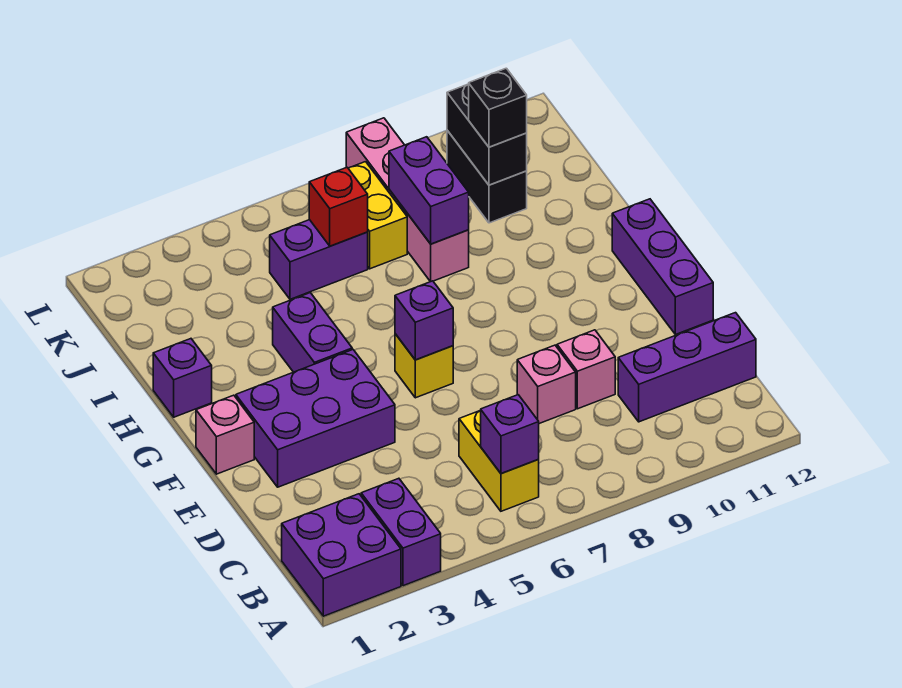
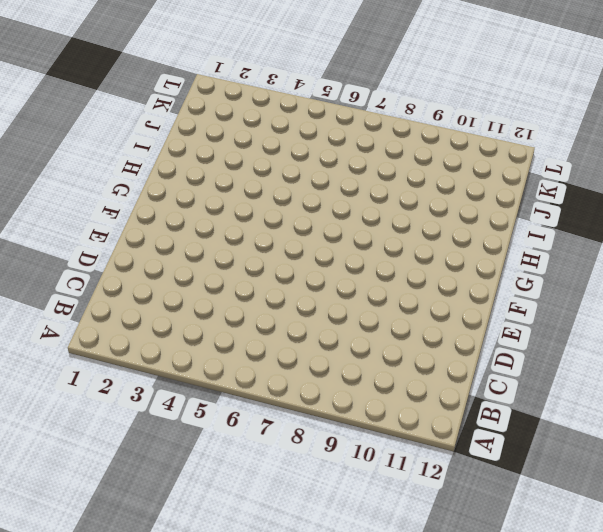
none -> purple brick A1:B2 level 1
none -> purple brick A3:B3 level 1
none -> yellow brick B6:C6 level 1

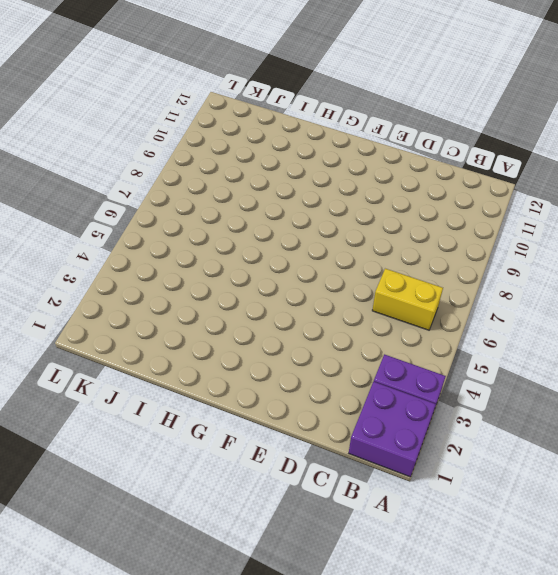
none -> purple brick C10:C12 level 1
none -> pink brick D8 level 1
none -> pink brick D9 level 1

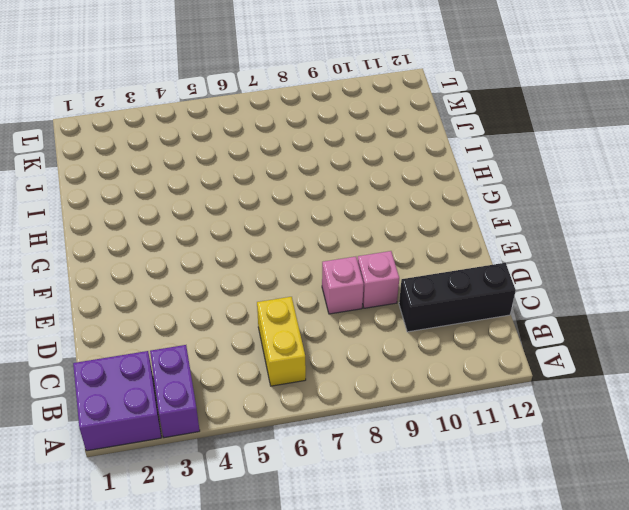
black brick C10:C12 level 1 -> purple brick C10:C12 level 1
none -> purple brick E2:F4 level 1
none -> purple brick E12:G12 level 1
none -> pink brick F1 level 1

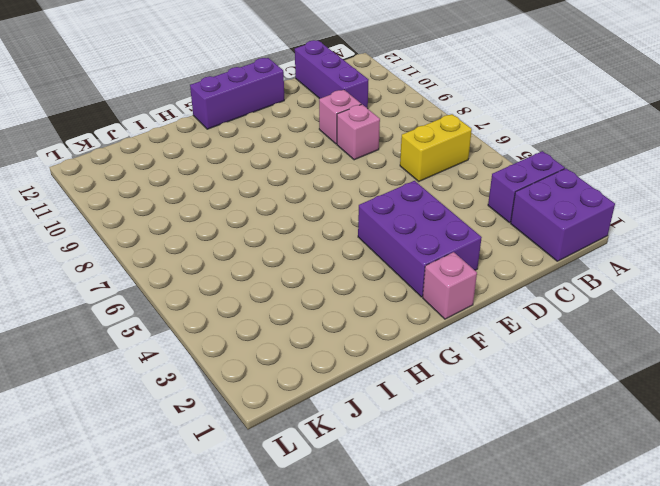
none -> yellow brick F6 level 1
none -> purple brick G4:H4 level 1
none -> purple brick H1 level 1

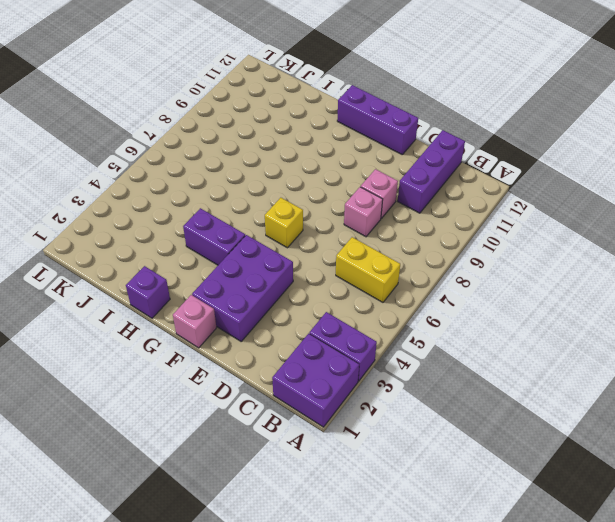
none -> pink brick I8:L8 level 1
none -> purple brick J5:J6 level 1
none -> yellow brick J7:K7 level 1

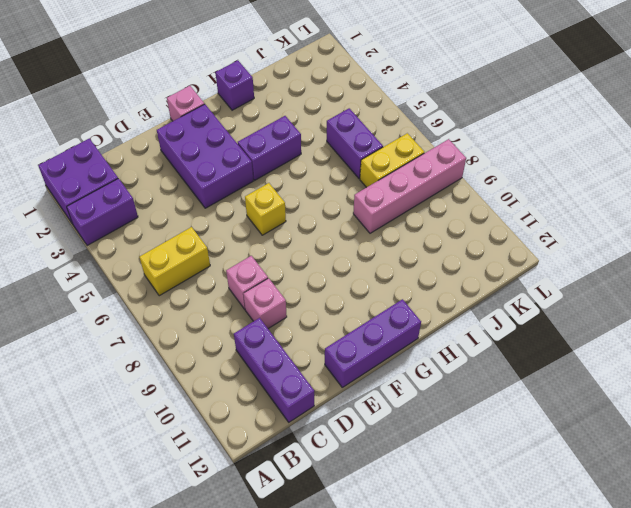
none -> black brick J10:K10 level 1
none -> purple brick B6 level 2
none -> purple brick F6 level 2

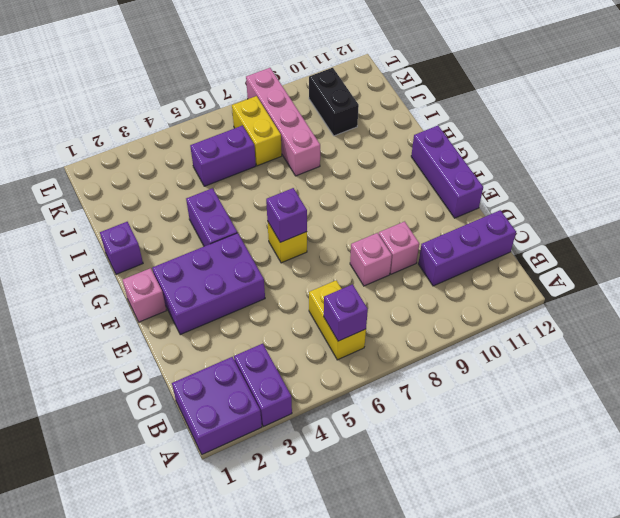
none -> purple brick I8:J8 level 2
none -> red brick J6 level 2
none -> black brick J10:K10 level 2

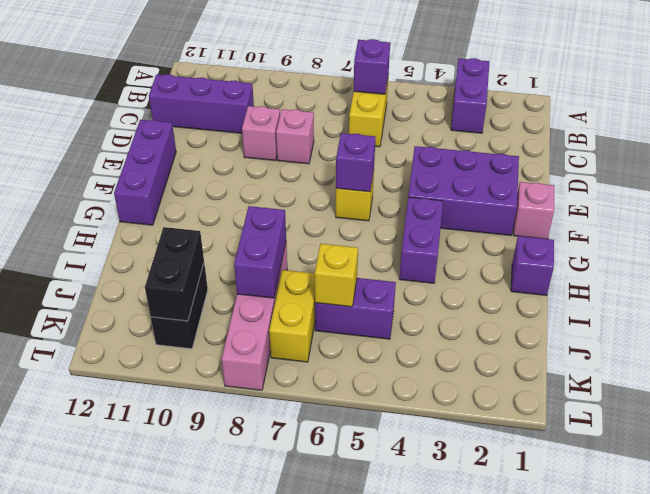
yellow brick J6 level 2 -> red brick J6 level 2
none -> purple brick A1:B2 level 1
none -> black brick J10 level 3

